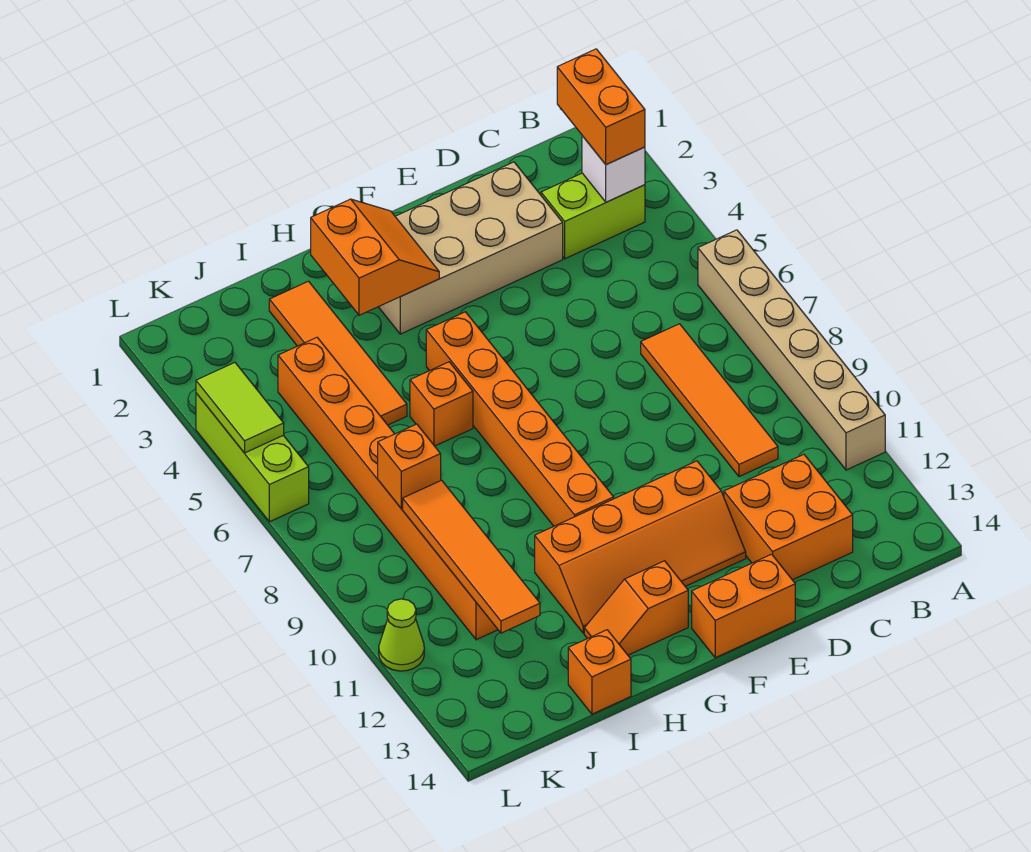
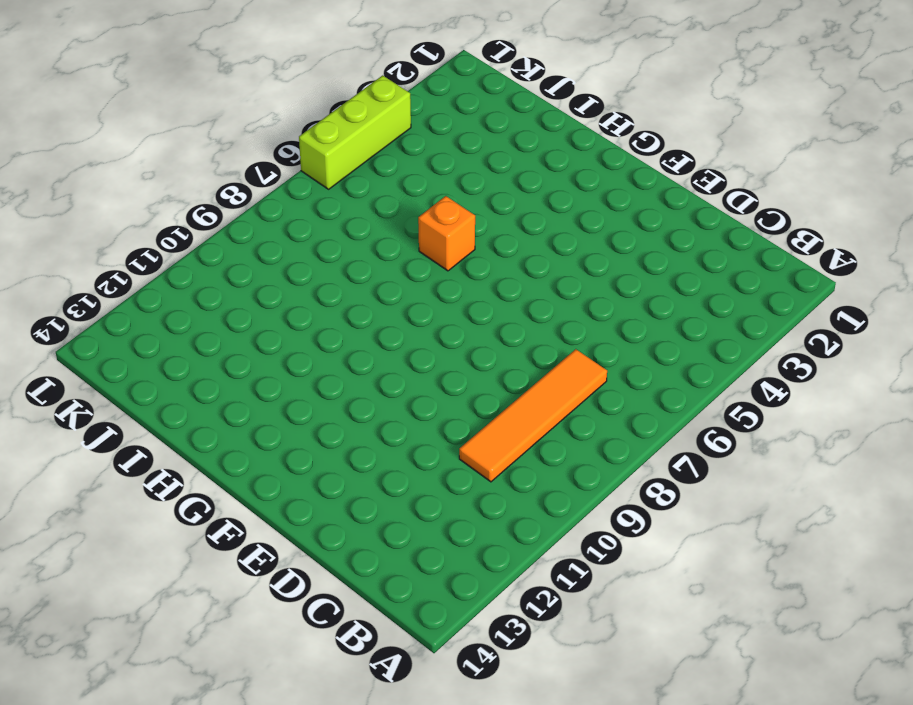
none -> tan brick A6:A11 level 1
none -> lime brick B3:C3 level 1
none -> orange brick C12:D13 level 1

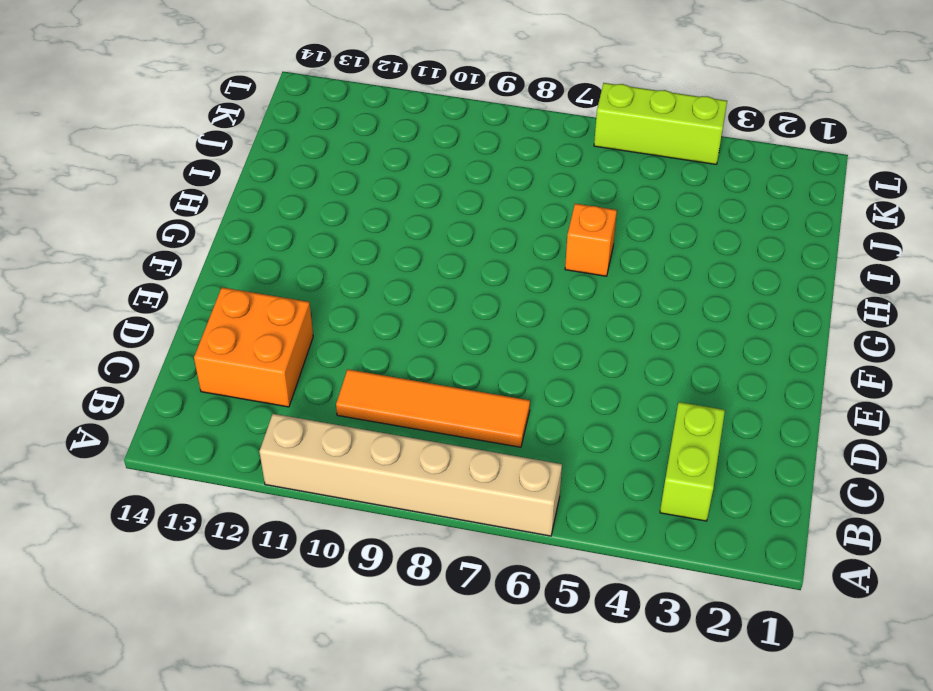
none -> tan brick D2:G3 level 1
none -> orange slope E11:H12 level 1 top 11
none -> orange brick E14:F14 level 1

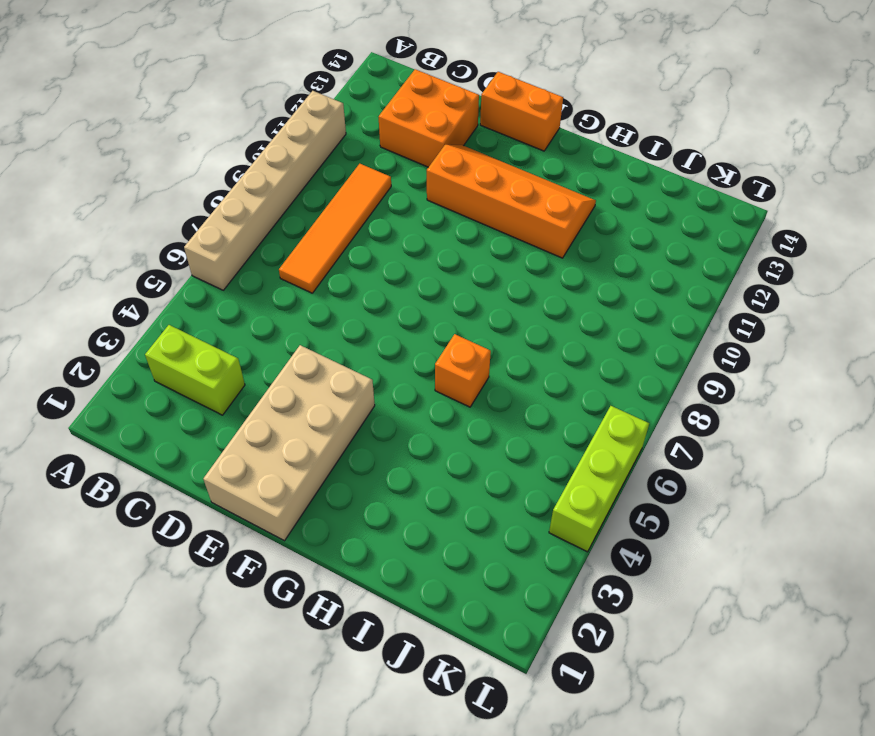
tan brick E1:F4 level 1 -> tan brick D2:G3 level 1
none -> orange brick G5:G10 level 1
none -> orange slope G13:H13 level 1 top G
none -> orange tile I2:I5 level 1

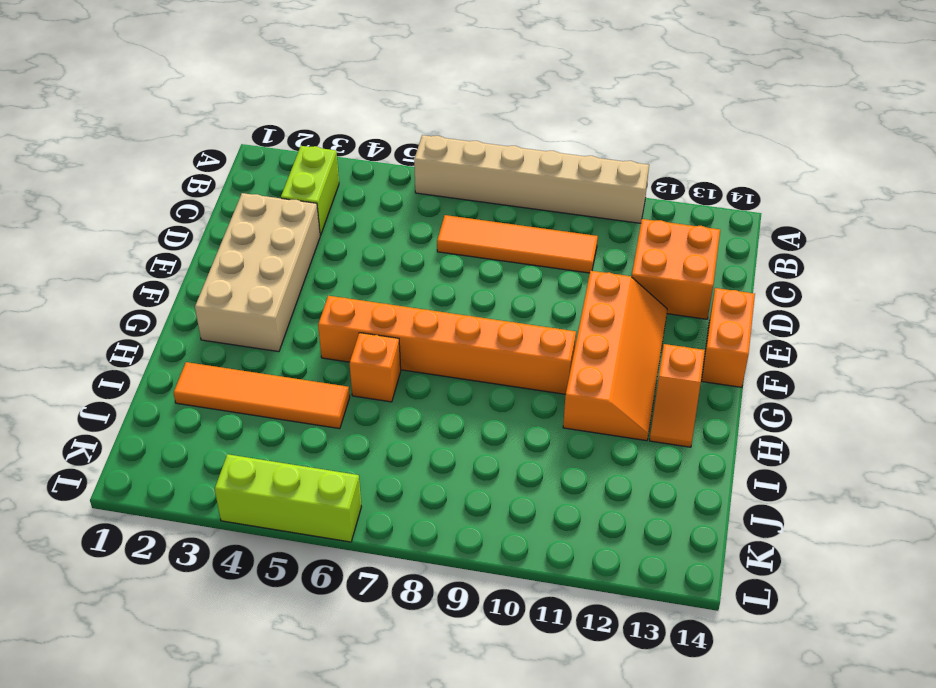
none -> orange brick I14 level 1
none -> orange brick J4:J11 level 1
none -> lime cone L11 level 1

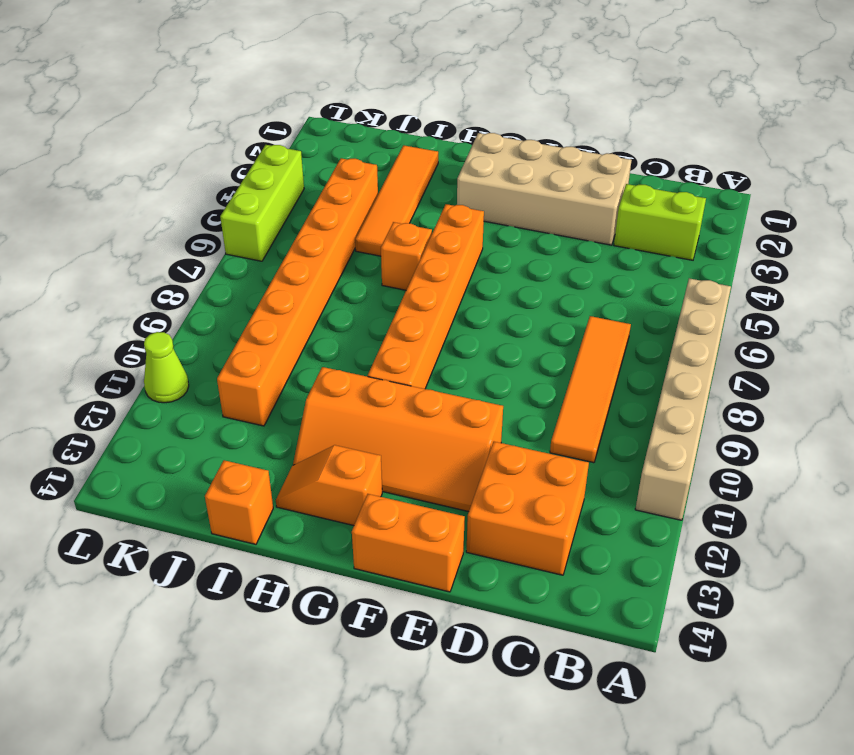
none -> white brick B3 level 2
none -> orange slope G2:H3 level 2 top H
none -> orange brick J8 level 2

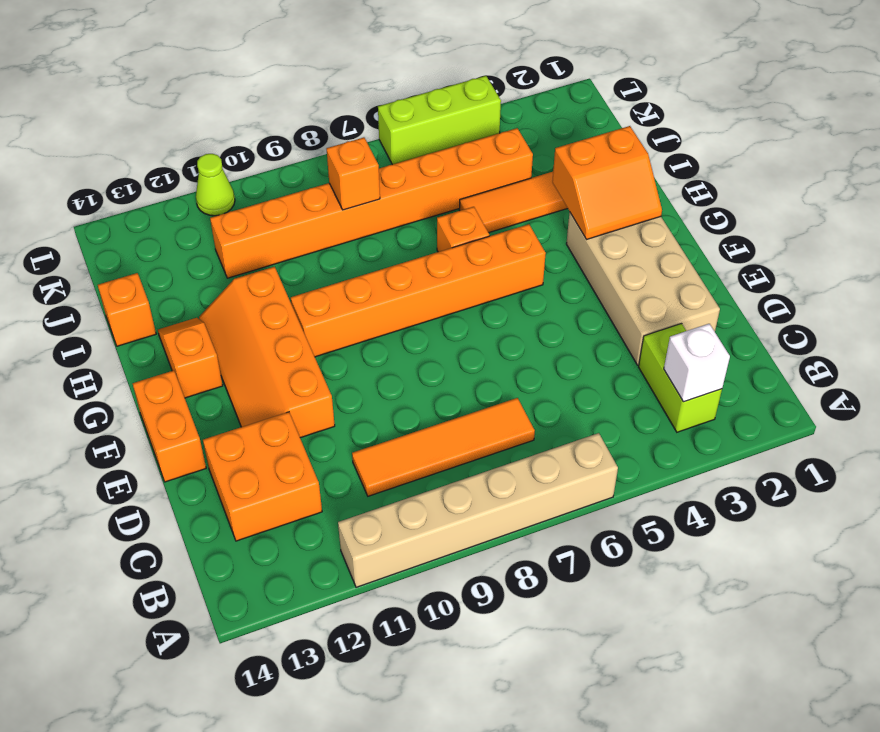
none -> orange tile J9:J12 level 2
none -> lime tile L4:L5 level 2
none -> orange brick B2:B3 level 3

